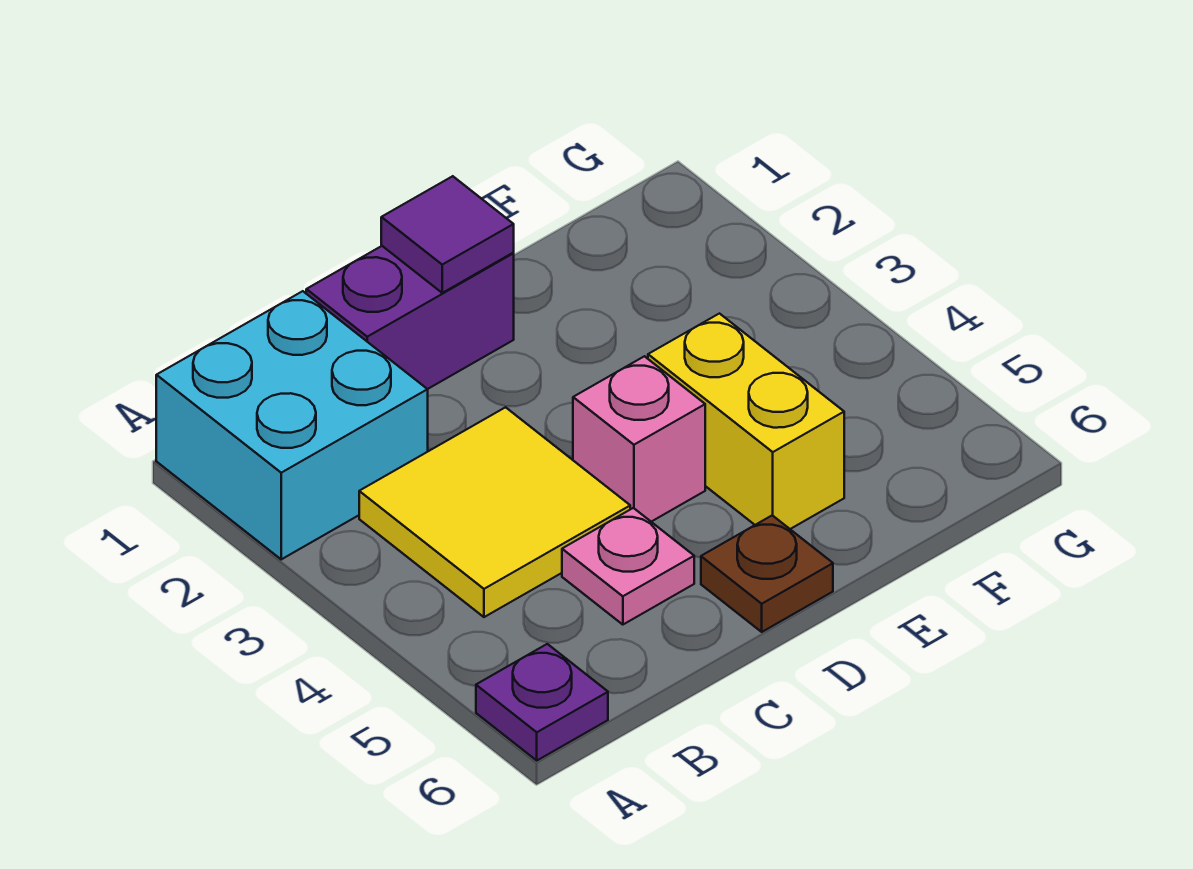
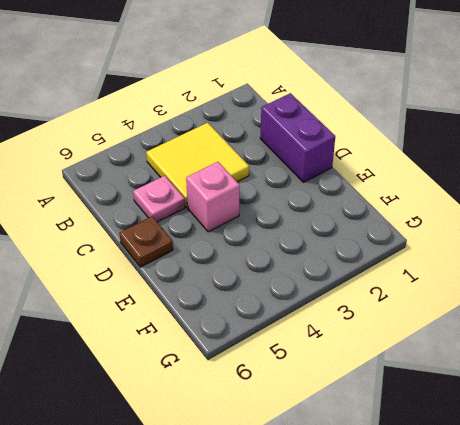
none -> cyan brick A1:B2 level 1
none -> purple plate A6 level 1

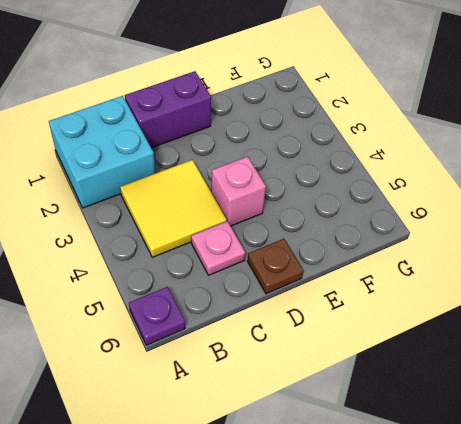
none -> yellow brick E4:E5 level 1
none -> purple tile D1 level 2

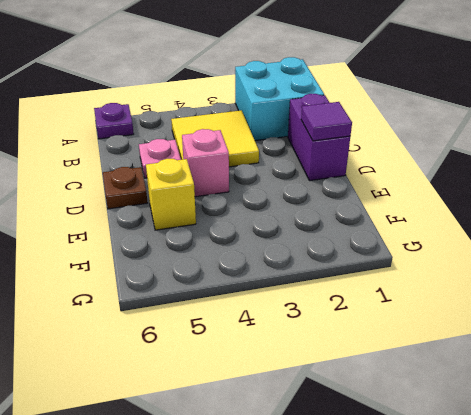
yellow brick E5 level 1 -> yellow brick E4:E5 level 1

